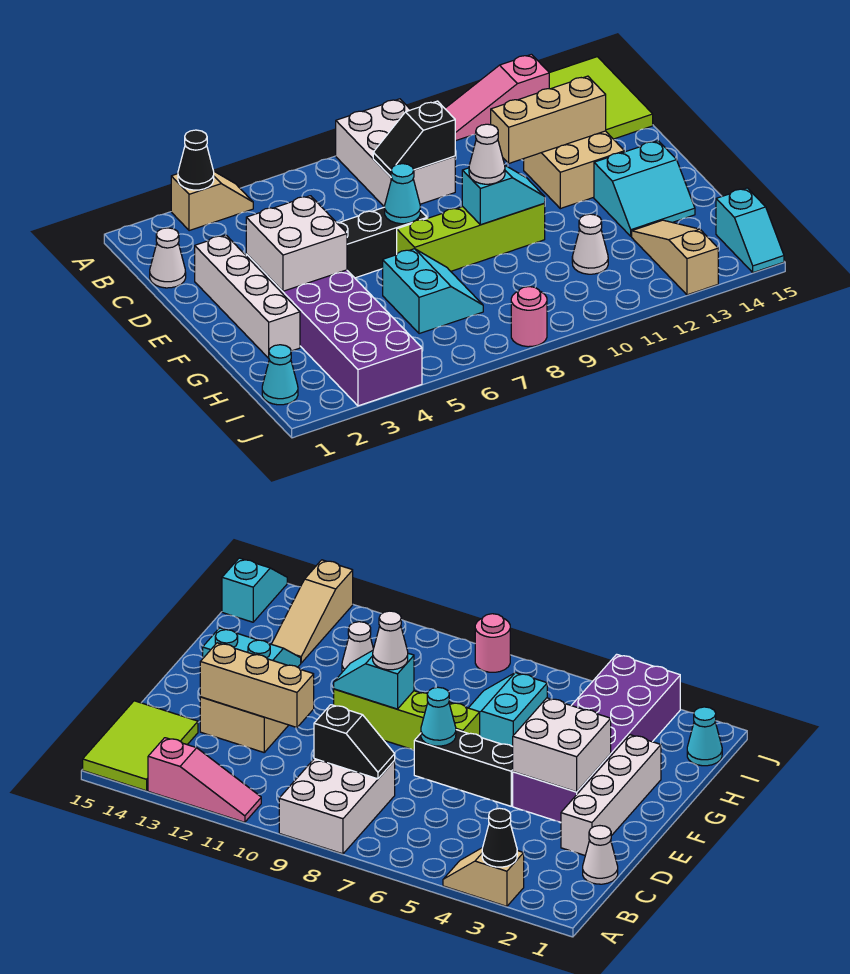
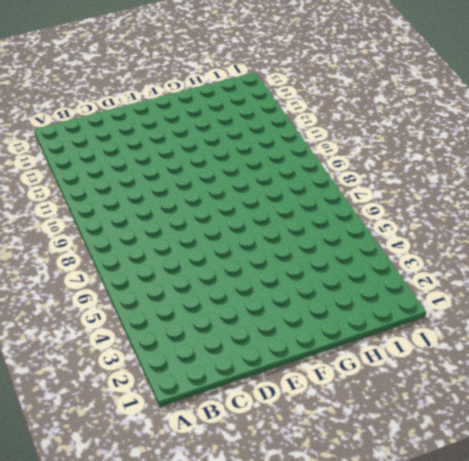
none -> tan slope A3:A4 level 1 top 3
none -> white brick A8:C9 level 1
none -> pink slope A11:A13 level 1 top 13

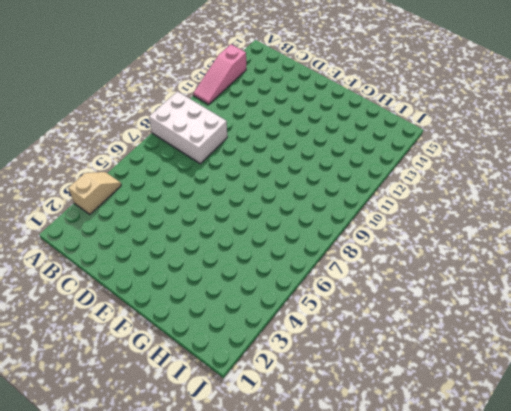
none -> lime tile A14:C15 level 1
none -> white cone C1 level 1
none -> white brick D2:G2 level 1

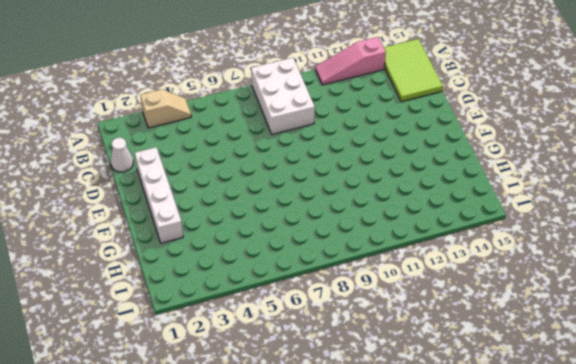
none -> tan brick D12:E13 level 1
none -> purple brick E3:J4 level 1
none -> black brick E5:E7 level 1

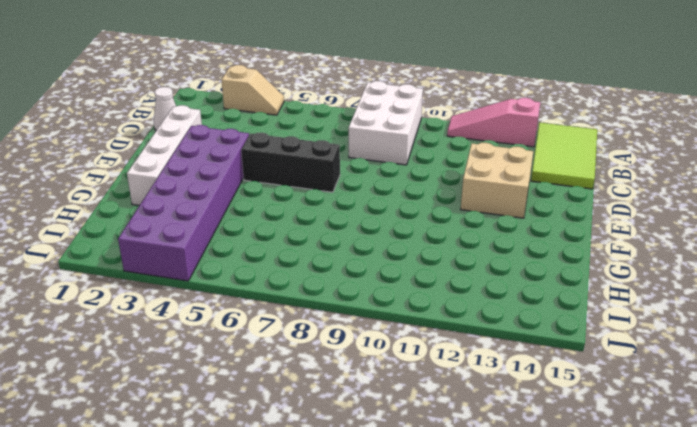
none -> lime brick F7:F10 level 1
none -> cyan slope F13:G14 level 1 top F
none -> cyan slope G6:H7 level 1 top 6

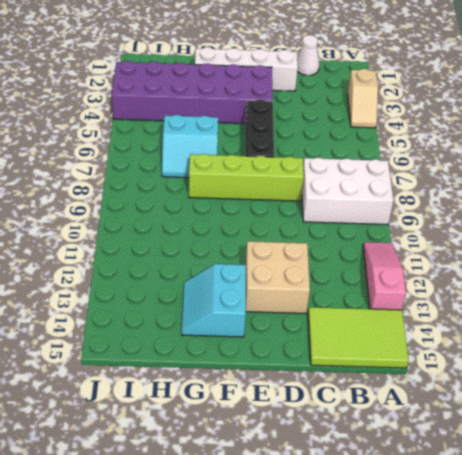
lime brick D8:G8 level 1 -> lime brick F7:F10 level 1
none -> white cone H11 level 1
none -> tan slope H13:J13 level 1 top J
none -> cyan cone I1 level 1

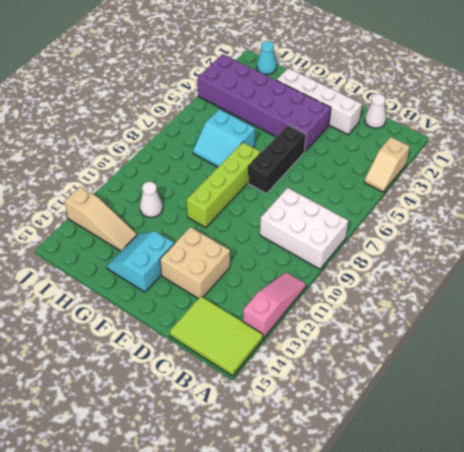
none -> cyan slope I15:J15 level 1 top I
none -> pink round brick J8 level 1
none -> black cone A3 level 2

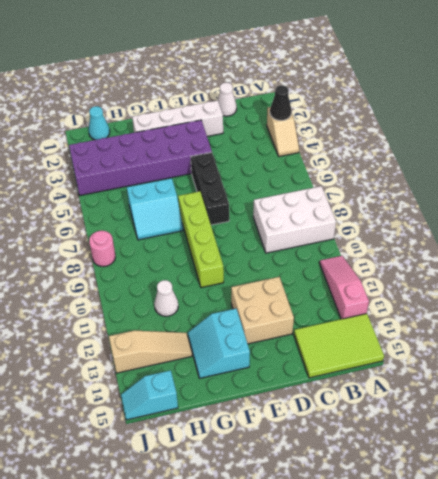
none -> black slope C8:C9 level 2 top 9
none -> tan brick D11:D13 level 2
none -> white brick E3:F4 level 2

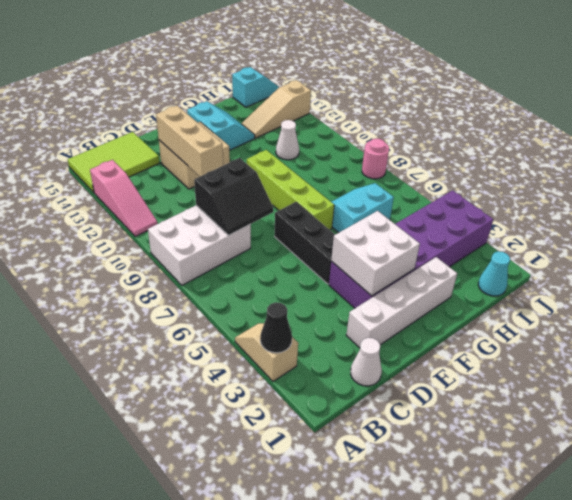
black slope C8:D9 level 2 top 9 -> black slope C8:C9 level 2 top 9
none -> cyan cone E7 level 2
none -> cyan slope F9:F10 level 2 top 9
none -> white cone F9 level 3

